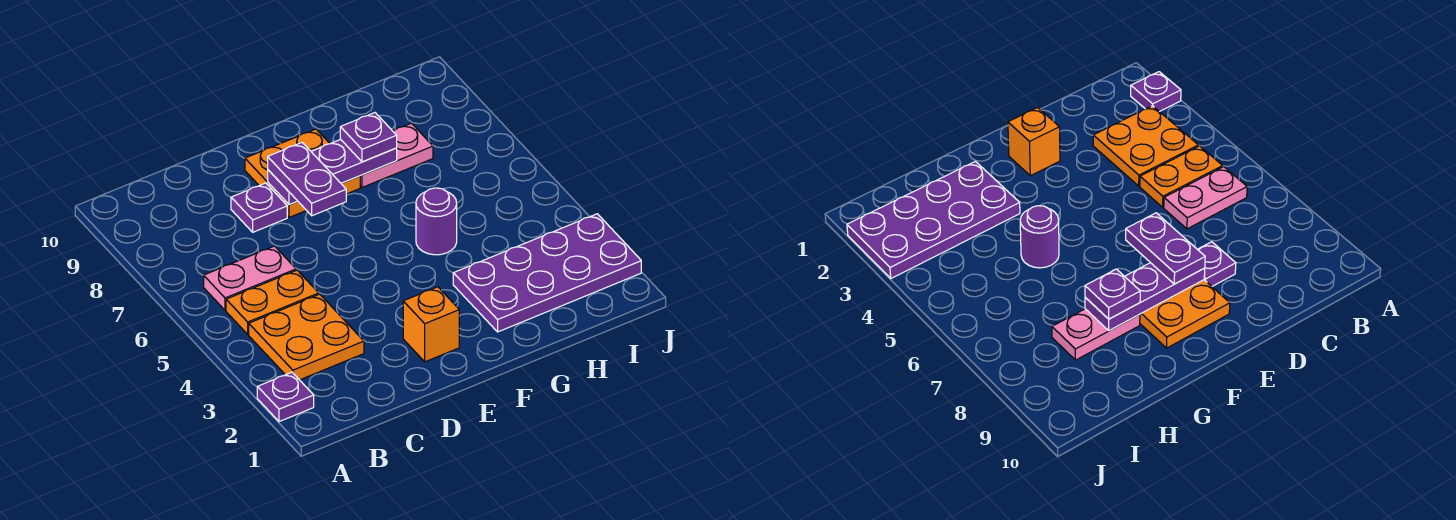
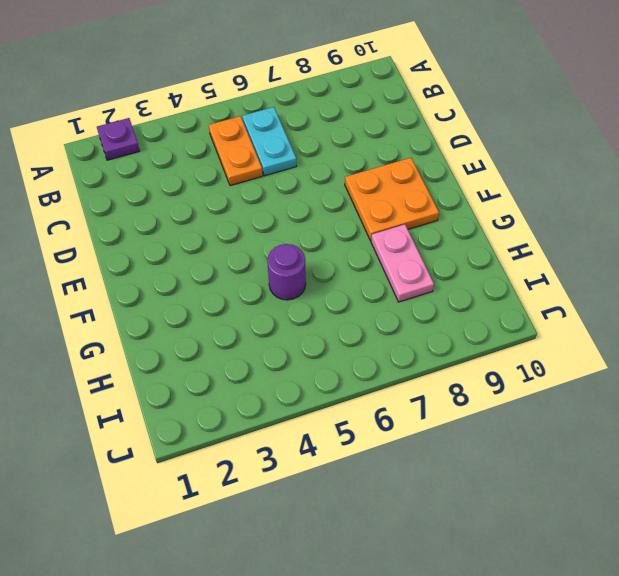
cyan plate B6:C6 level 1 -> pink plate B6:C6 level 1
none -> orange plate B3:C4 level 1
none -> purple plate D8 level 1
none -> orange brick E2 level 1

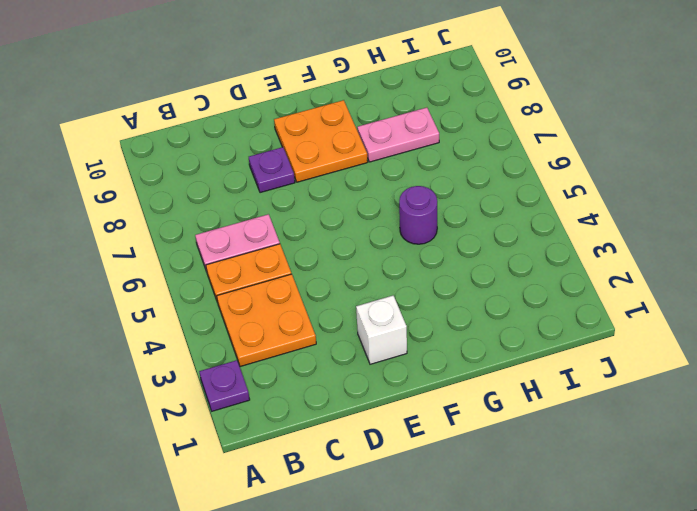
white brick E2 level 1 -> orange brick E2 level 1
none -> purple plate G2:J3 level 1
none -> purple plate E8:G8 level 2
none -> purple plate E7:E8 level 3

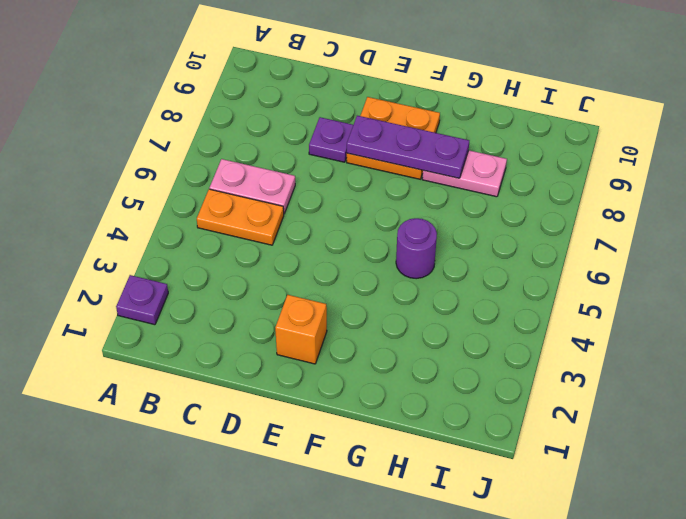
none -> orange plate B3:C4 level 1
none -> purple plate G2:J3 level 1
none -> purple plate E7:E8 level 3

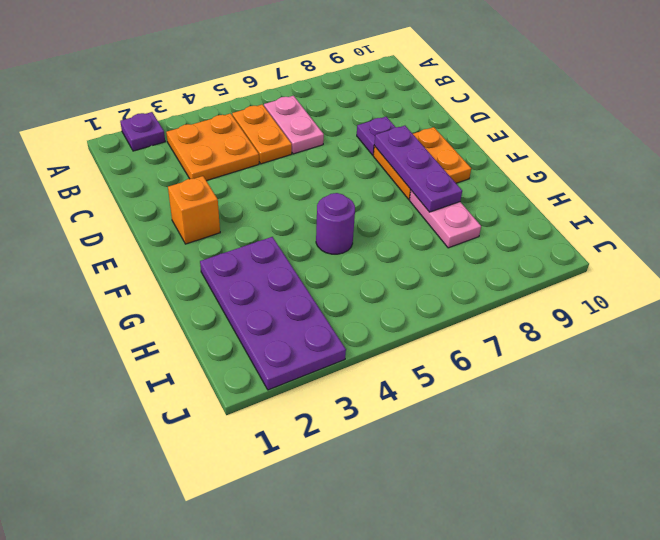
none -> purple plate E7:E8 level 3
none -> purple plate G8 level 3

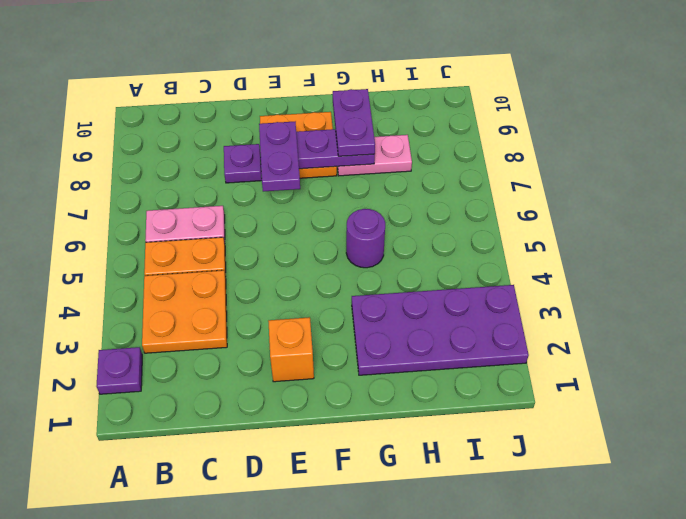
purple plate G8:G9 level 3 -> purple plate G8 level 3

